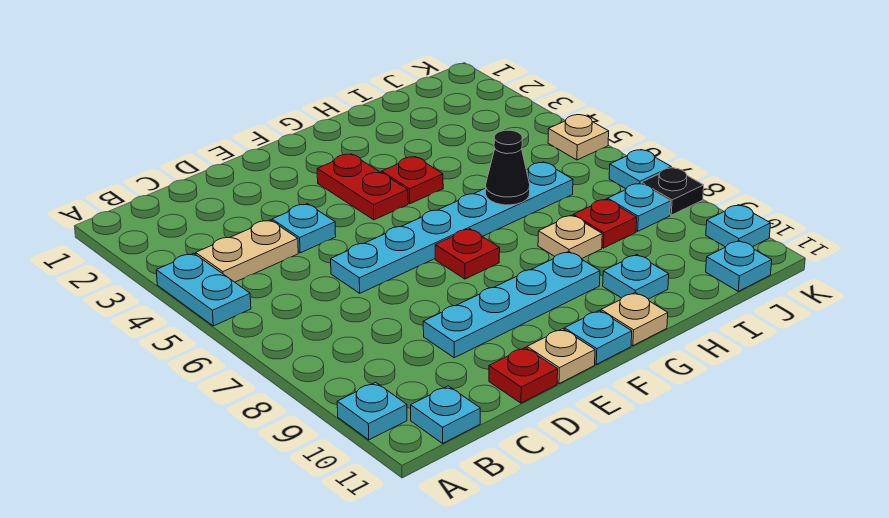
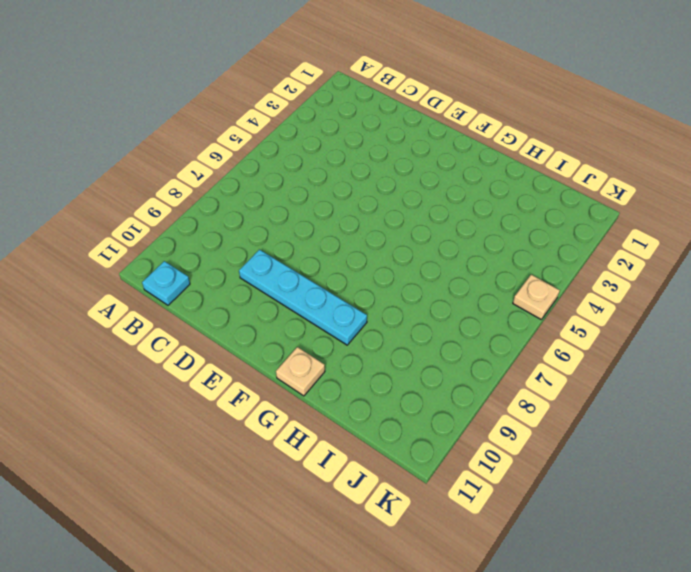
none -> cyan plate A4:A5 level 1
none -> cyan plate A10 level 1
none -> tan plate B4:C4 level 1

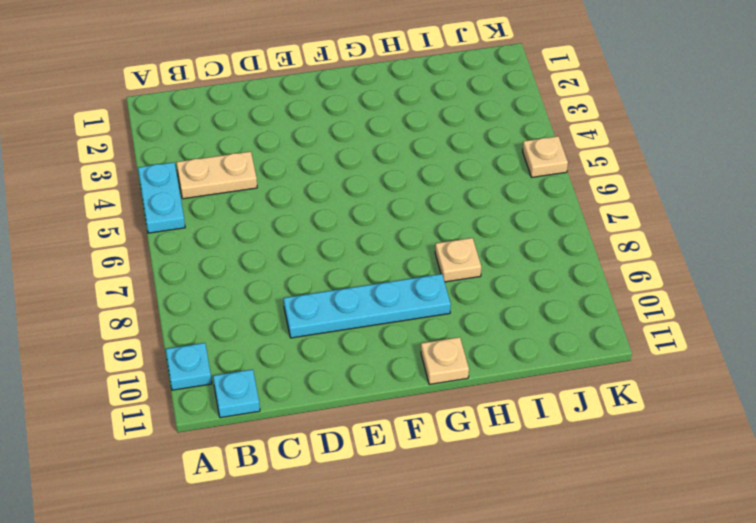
none -> cyan plate D4 level 1
none -> cyan plate D6:I6 level 1
none -> red plate D11 level 1

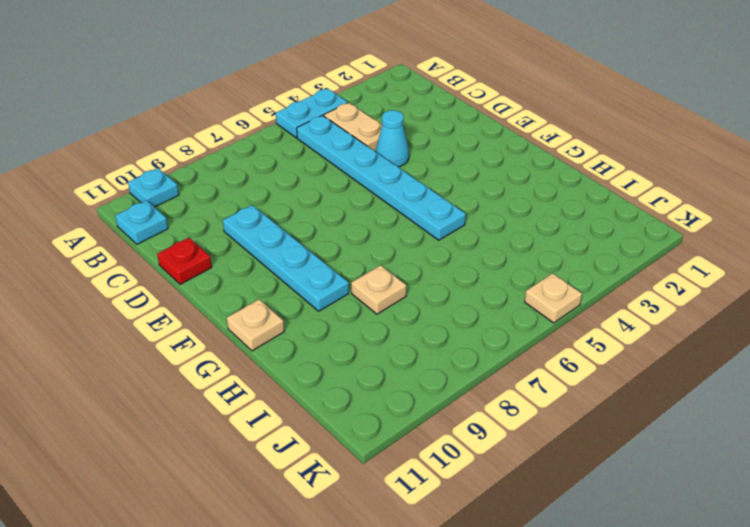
cyan plate B5:G5 level 1 -> cyan plate D6:I6 level 1
cyan cone D4 level 1 -> cyan plate D4 level 1
none -> tan plate E11 level 1
none -> red plate F3:F4 level 1
none -> red plate F7 level 1

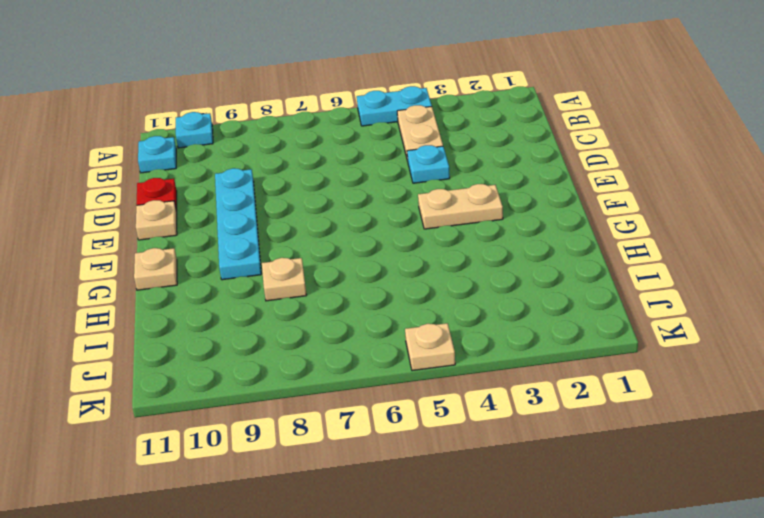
tan plate F3:F4 level 1 -> red plate F3:F4 level 1
none -> cyan plate D6:I6 level 1
none -> red plate F7 level 1
none -> cyan plate F11 level 1

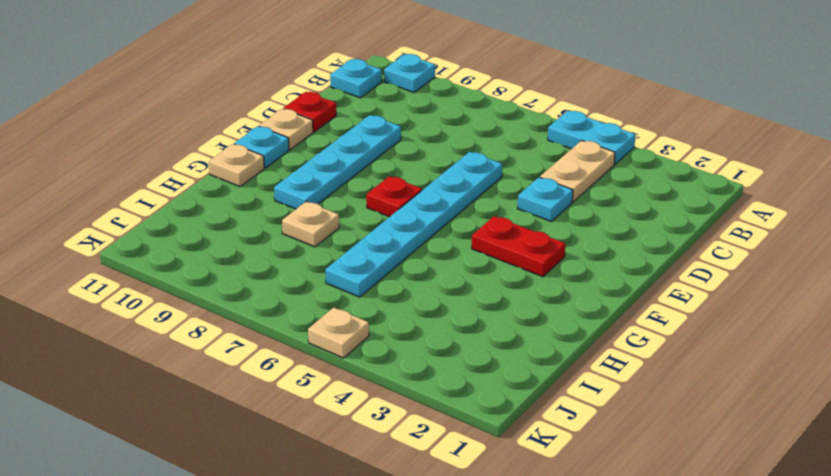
none -> red plate G4 level 1
none -> cyan plate H10 level 1
none -> red plate I8 level 1

